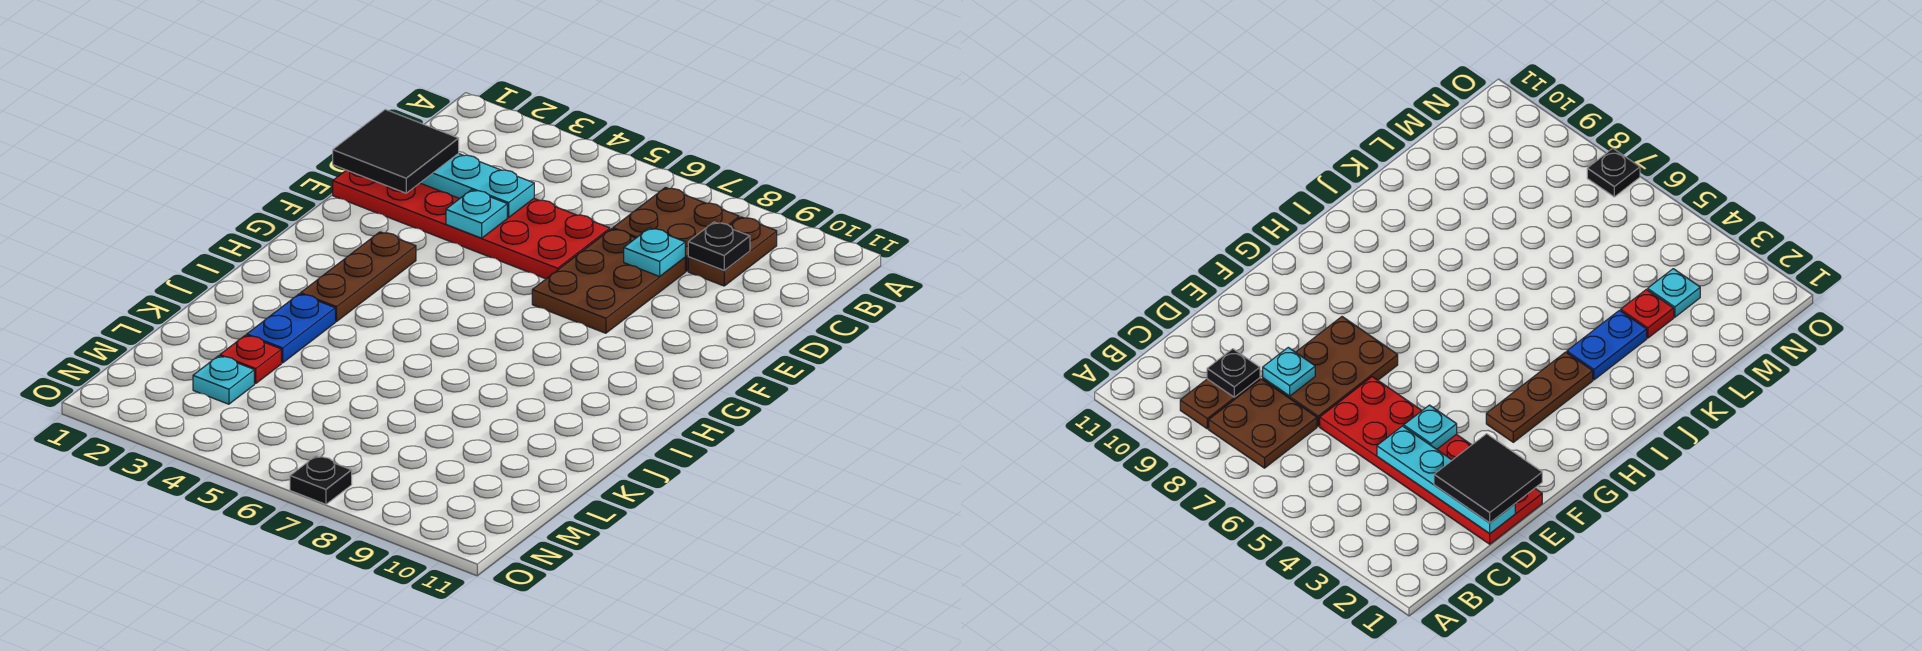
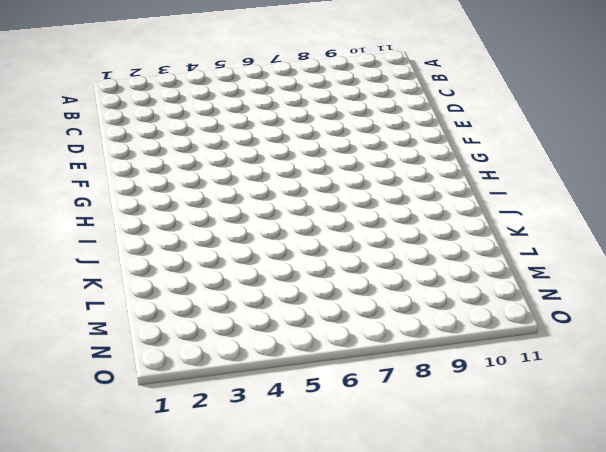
none -> brown plate B7:C8 level 1
none -> brown plate B9:C9 level 1
none -> red plate D1:E6 level 1

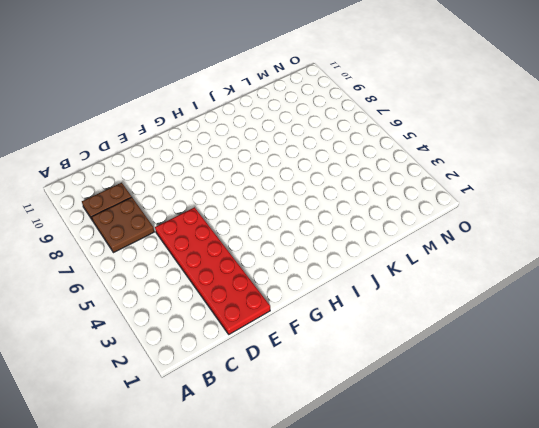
none -> brown plate D7:F8 level 1
none -> brown plate G3:I3 level 1
none -> blue plate J3:K3 level 1

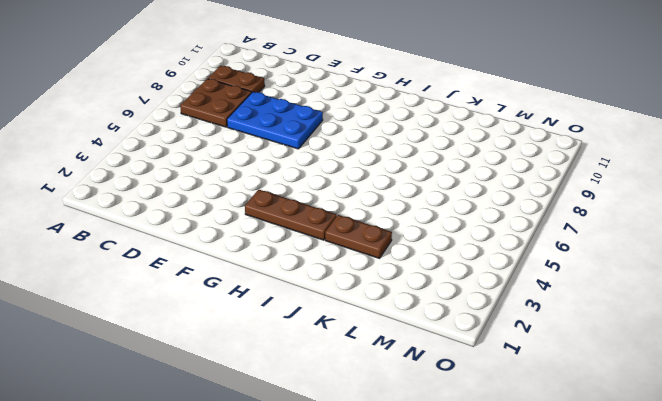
blue plate D7:F8 level 1 -> brown plate D7:F8 level 1
brown plate J3:K3 level 1 -> blue plate J3:K3 level 1
none -> red plate D1:E6 level 1
none -> red plate L3 level 1
none -> cyan plate M3 level 1

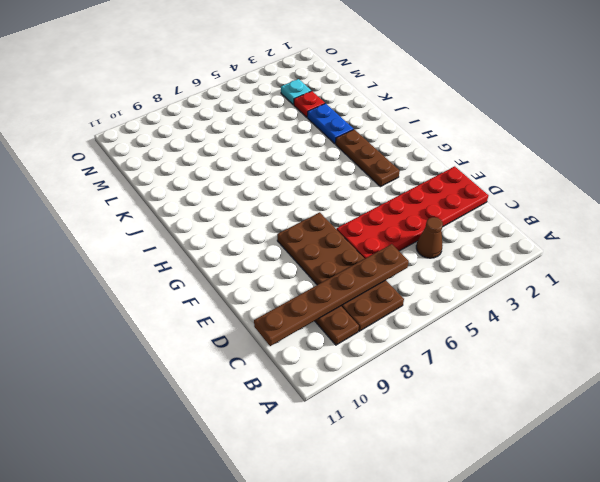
brown cone C4 level 1 -> none
brown plate C6:C11 level 2 -> black plate C9 level 2
none -> black plate O7 level 1
none -> cyan plate D1:D4 level 2
none -> cyan plate D8 level 2

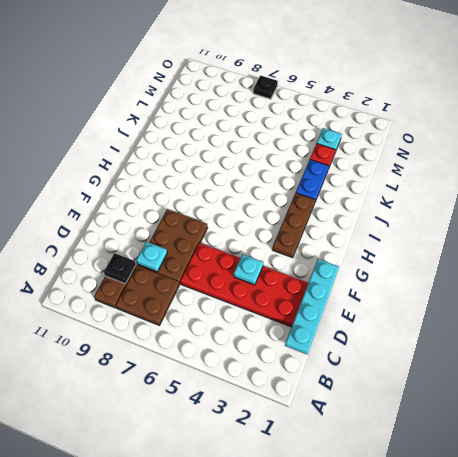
cyan plate C1:F1 level 2 -> cyan plate D1:D4 level 2
none -> black tile D1:E2 level 3

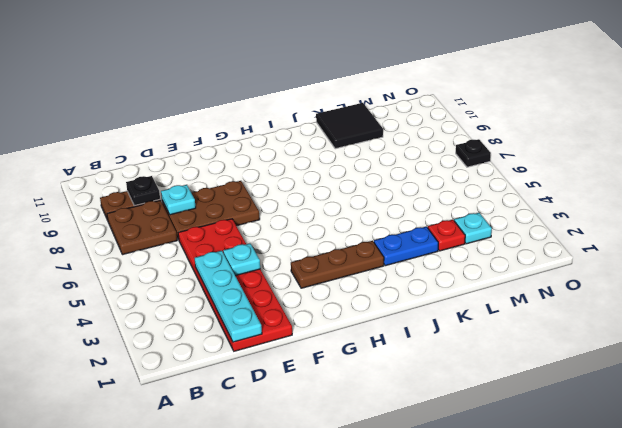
black tile K10:L11 level 1 -> black tile D1:E2 level 3

